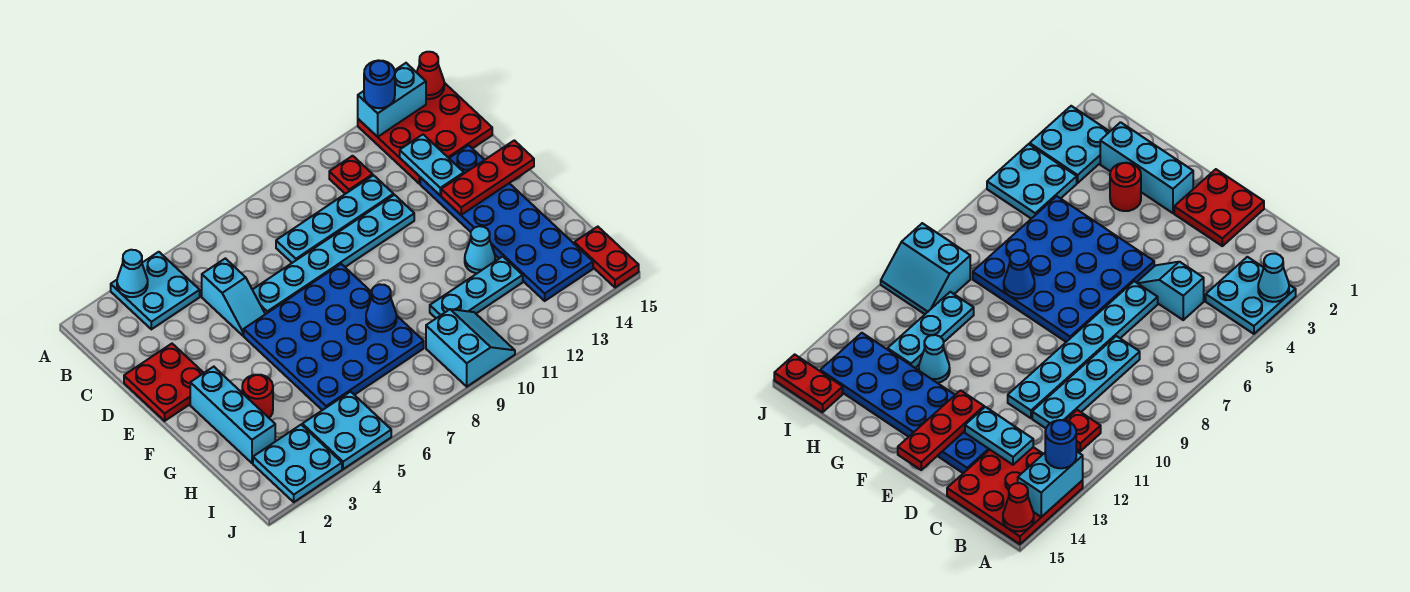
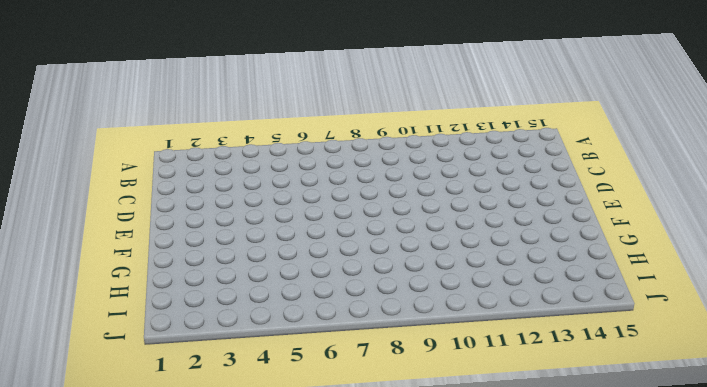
none -> cyan plate A3:B4 level 1
none -> red plate A13:C15 level 1
none -> red plate B11 level 1

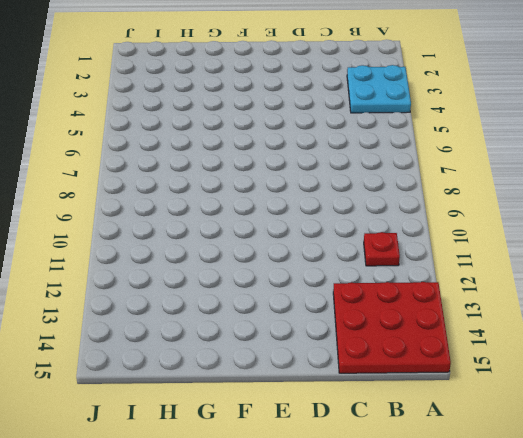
none -> cyan slope C5:D5 level 1 top C
none -> cyan plate C8:C11 level 1
none -> red plate D1:E2 level 1

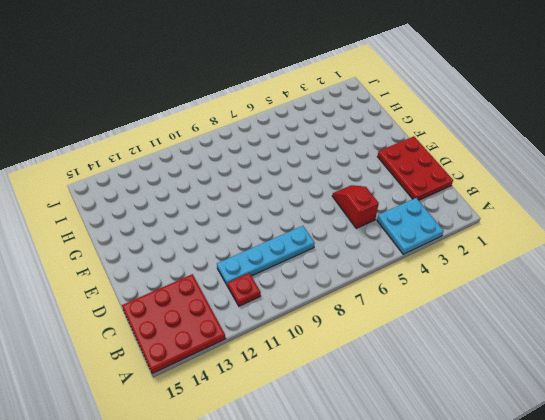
red plate C1:E2 level 1 -> red plate D1:E2 level 1
red slope C5:D5 level 1 top C -> cyan slope C5:D5 level 1 top C
none -> cyan plate D6:D11 level 1
none -> blue plate D13:I14 level 1
none -> blue plate E5:H8 level 1

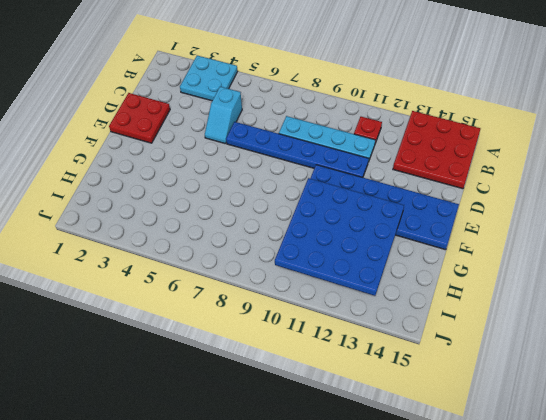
blue plate D6:D11 level 1 -> cyan plate D6:D11 level 1
blue plate E10:F15 level 1 -> blue plate D13:I14 level 1
blue plate F10:I13 level 2 -> blue plate E5:H8 level 1
none -> cyan brick F2:H2 level 1
none -> red round brick G3 level 1
none -> cyan cone G12 level 1

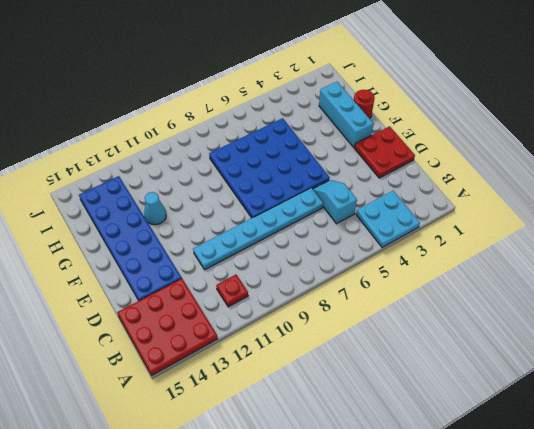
red round brick G1 level 1 -> red round brick G3 level 1
none -> cyan plate C8:C11 level 1
none -> cyan plate H10:H12 level 1
none -> cyan plate I2:J3 level 1

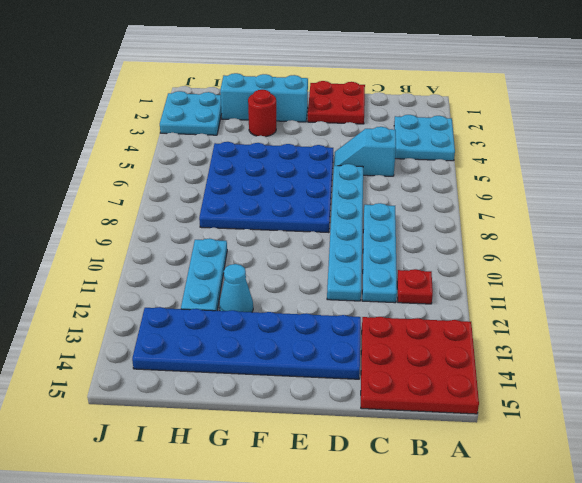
none -> cyan plate I4:J5 level 1
none -> cyan slope I9:J10 level 1 top 9
none -> red plate I15:J15 level 1

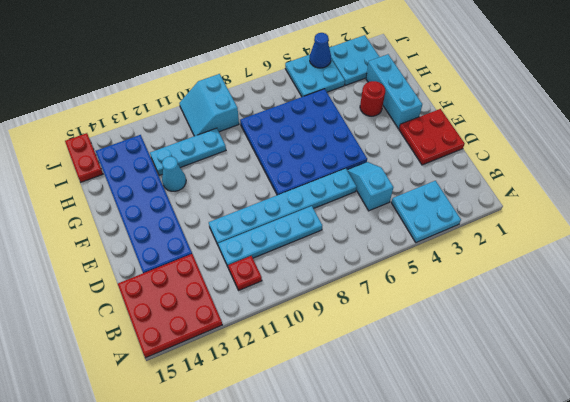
blue cone J4 level 2 -> blue cone G8 level 2
none -> cyan cone A3 level 2
none -> cyan brick A13:A14 level 2
none -> red cone A15 level 2

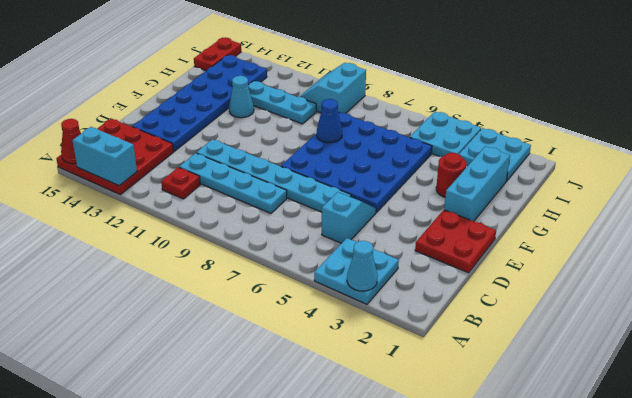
none -> cyan plate C13:D13 level 2
none -> red plate E13:E15 level 2
none -> blue round brick A13 level 3

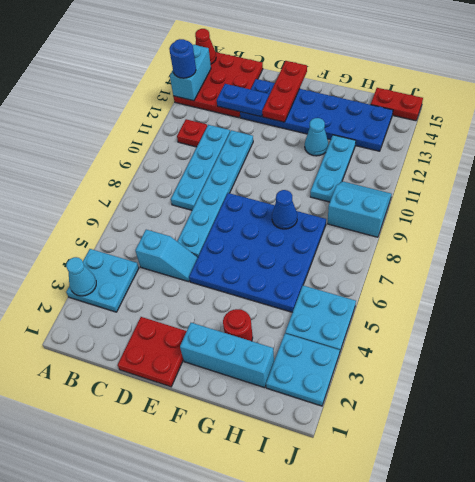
blue plate C13:D13 level 2 -> cyan plate C13:D13 level 2

